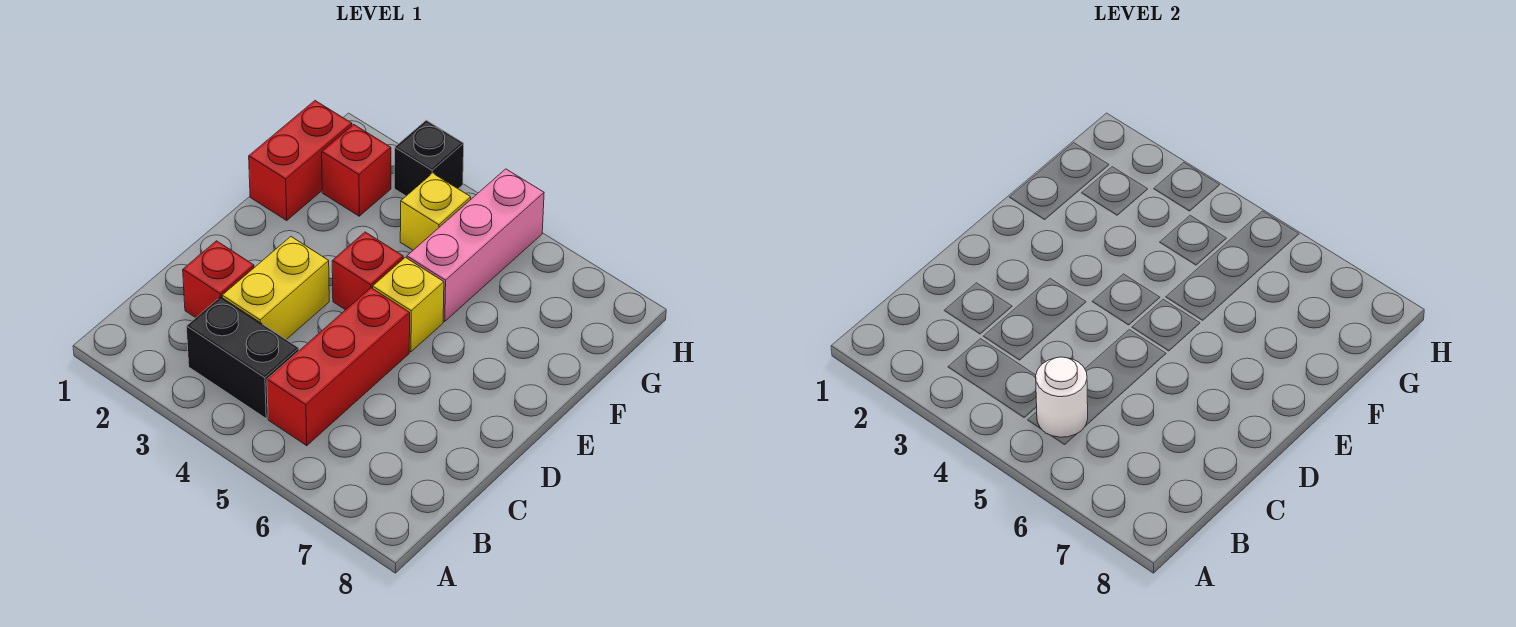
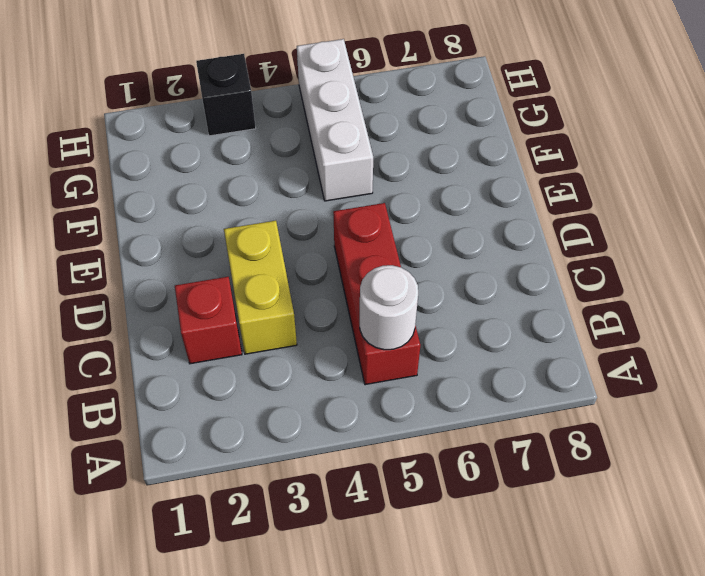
white brick F5:H5 level 1 -> pink brick F5:H5 level 1
none -> black brick B3:B4 level 1
none -> red brick E4 level 1
none -> yellow brick E5 level 1

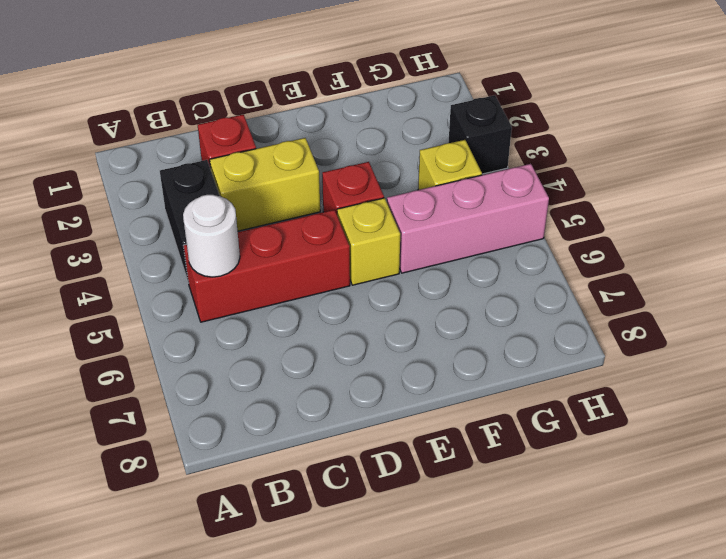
none -> red brick F1:G1 level 1
none -> red brick G2 level 1

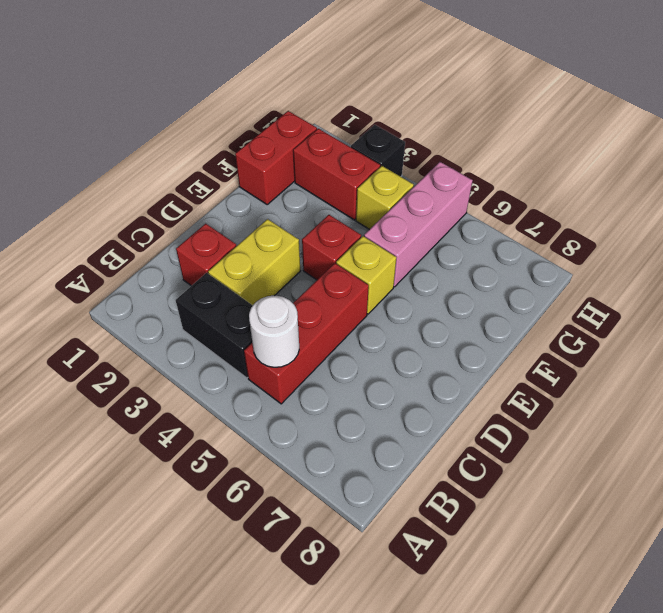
red brick G2:G3 level 1 -> red brick G2 level 1

